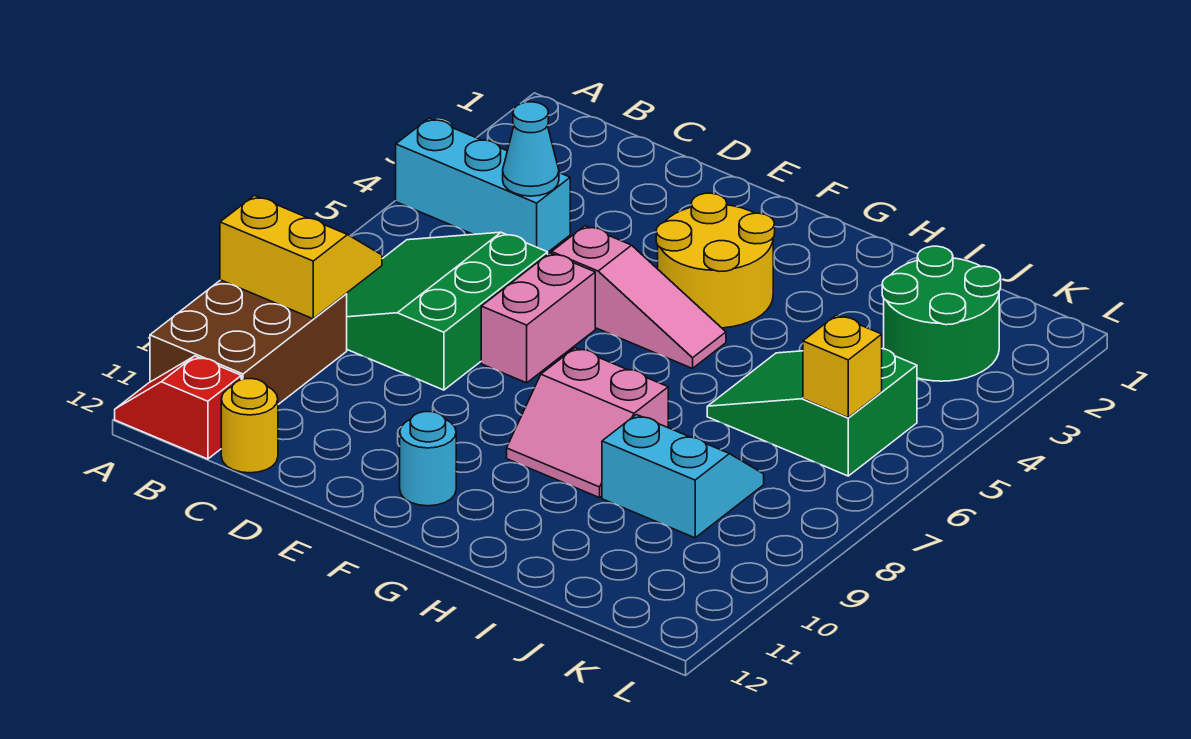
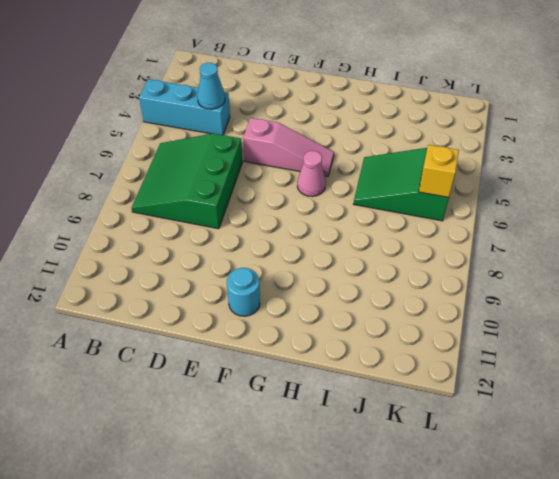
pink cone G6 level 1 -> none
none -> brown brick A9:B11 level 1
none -> red slope A12:B12 level 1 top B
none -> yellow round brick C12 level 1

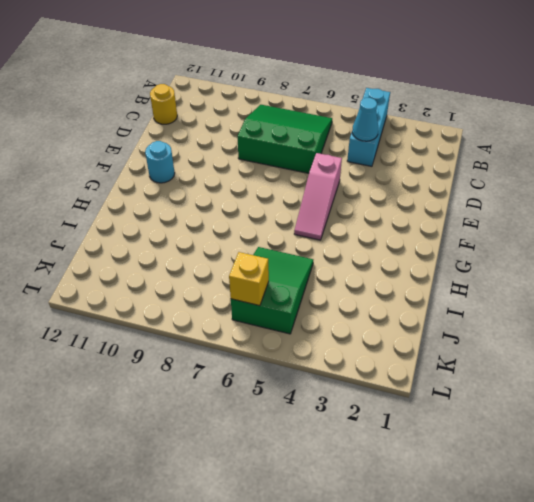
none -> brown brick A9:B11 level 1
none -> red slope A12:B12 level 1 top B
none -> pink brick E6:E7 level 1

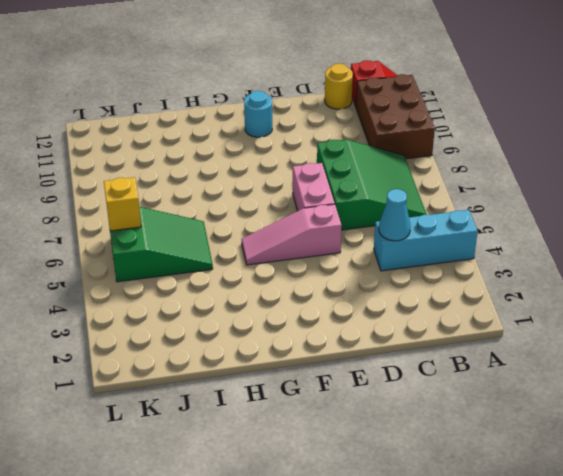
none -> yellow round brick F3:G4 level 1
none -> pink slope G8:H9 level 1 top 8
none -> cyan slope I8:J9 level 1 top 9

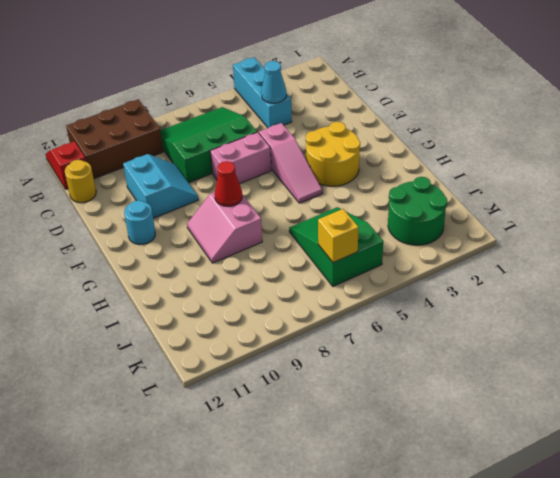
cyan slope D9:E10 level 1 top 10 -> cyan slope I8:J9 level 1 top 9
red cone G8 level 2 -> none
none -> yellow slope A8:B9 level 2 top 9

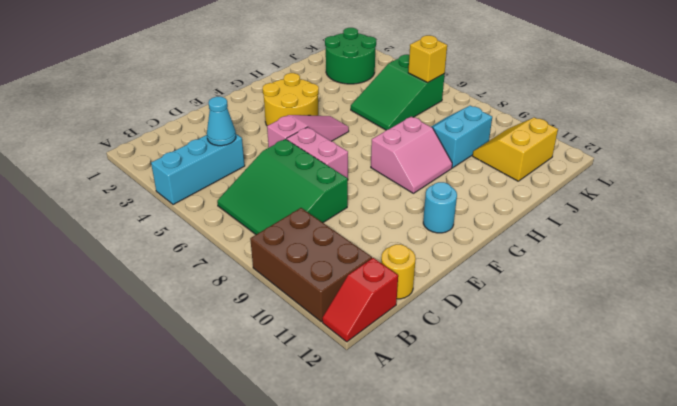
yellow slope J10:K11 level 1 top 11 -> yellow slope A8:B9 level 2 top 9

